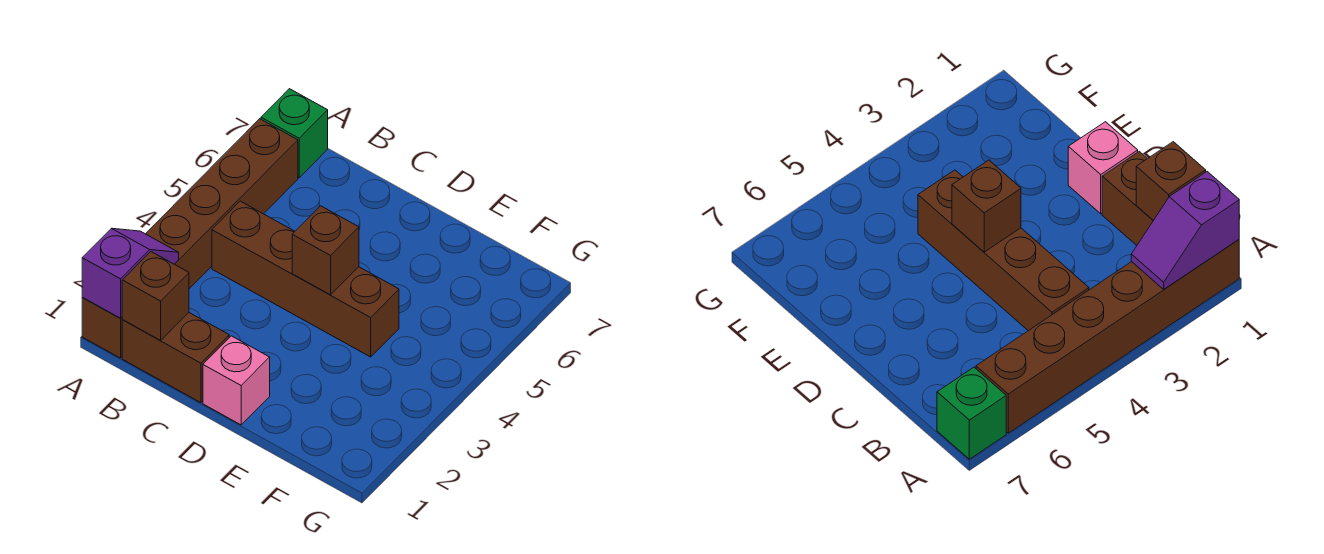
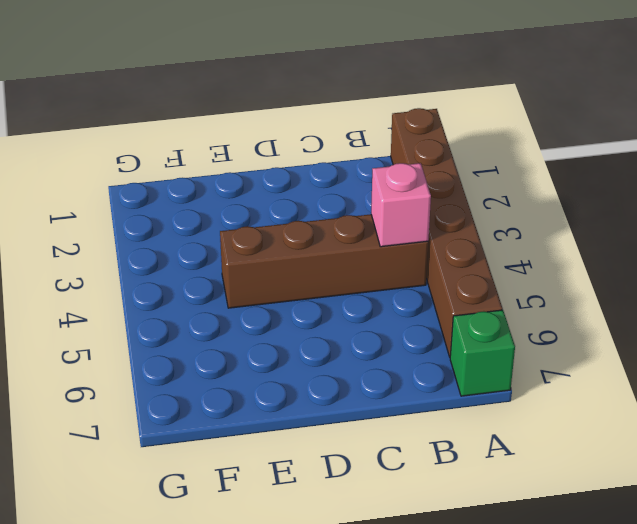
pink brick B4 level 2 -> pink brick D1 level 1
none -> brown brick B1:C1 level 1
none -> purple slope A1:A2 level 2 top 1

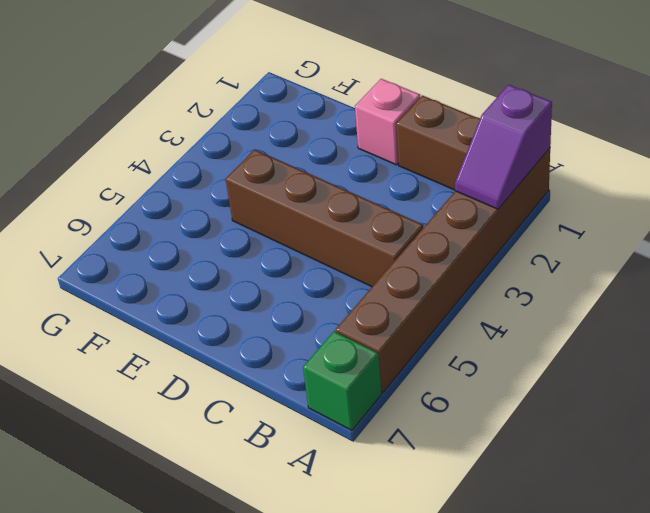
none -> brown brick B1 level 2
none -> brown brick D4 level 2

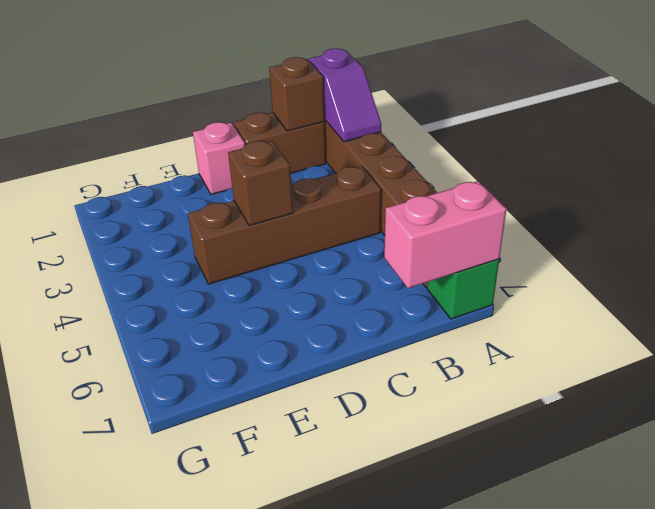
pink brick A7:B7 level 2 -> none

